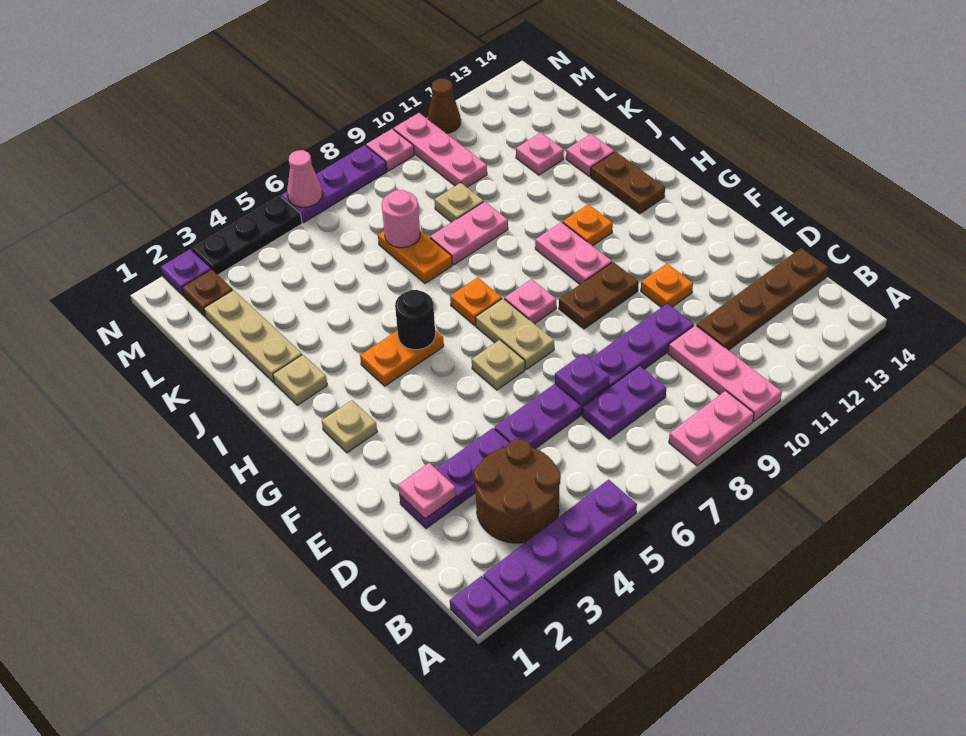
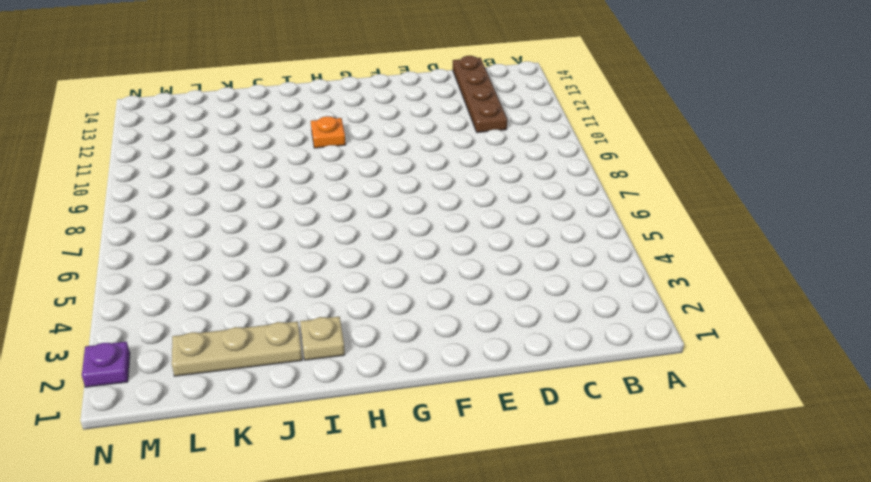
none -> purple plate A1 level 1
none -> purple plate A2:A5 level 1
none -> pink plate A8:A9 level 1
none -> pink plate A10:C10 level 1

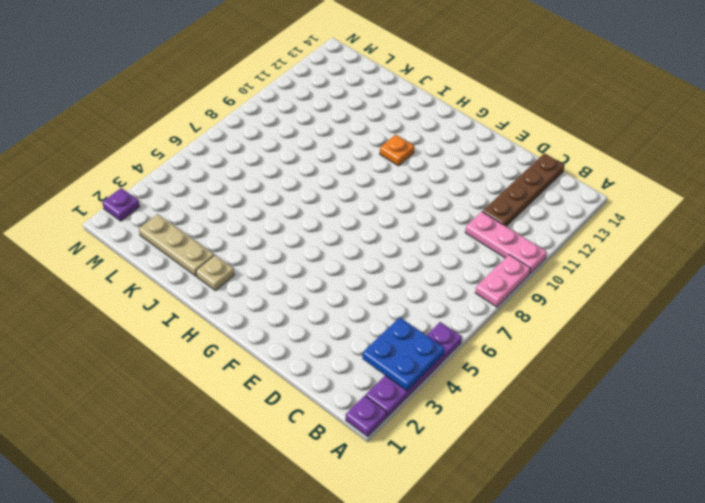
blue plate A3:B4 level 2 -> none
none -> brown round brick B3:C4 level 1
none -> purple plate C7:C8 level 1
none -> purple plate D2:D4 level 1
none -> purple plate D5:D10 level 1

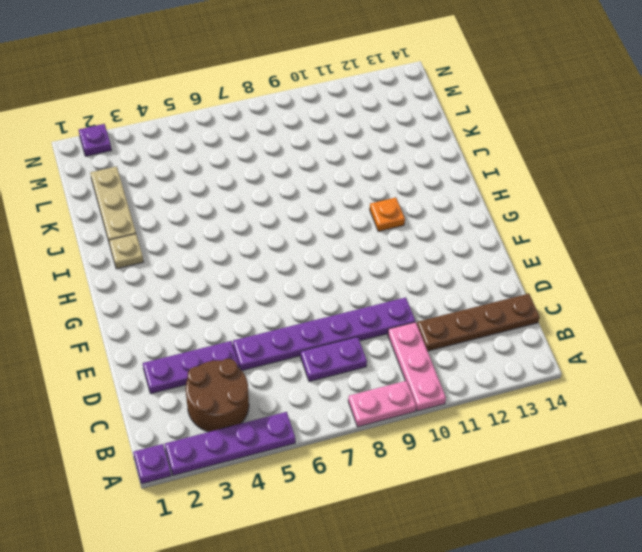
none -> orange plate E11 level 1
none -> tan plate F6 level 1
none -> tan plate F7:G7 level 1
none -> brown plate F9:F10 level 1

